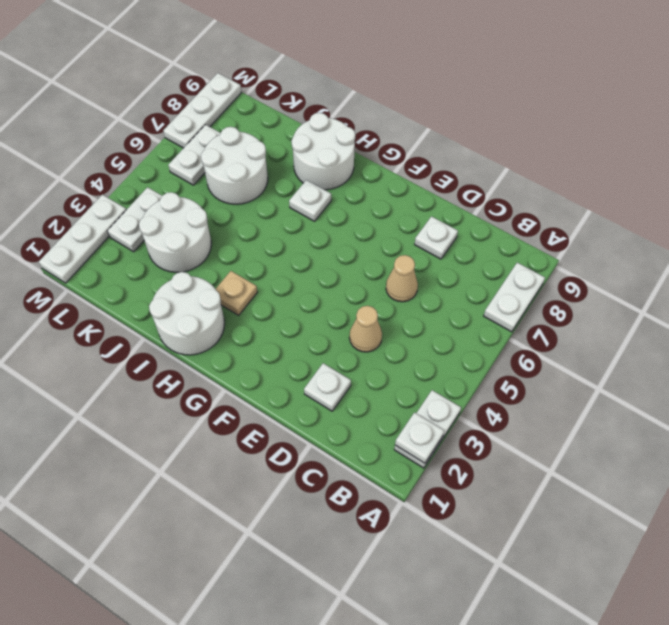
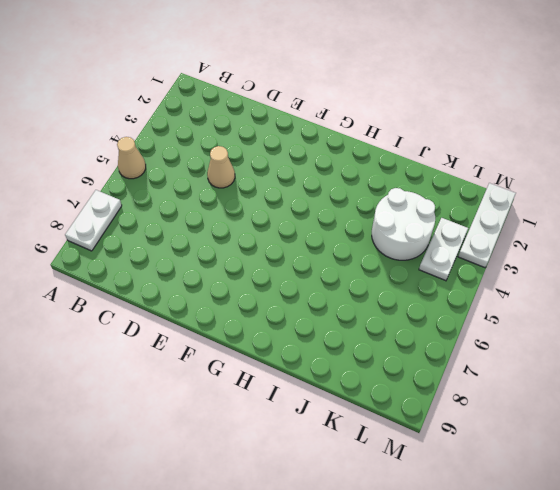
tan cone A5 level 1 -> tan cone D6 level 1
none -> white plate A2:A3 level 1
none -> white plate D2 level 1
none -> white plate D8 level 1

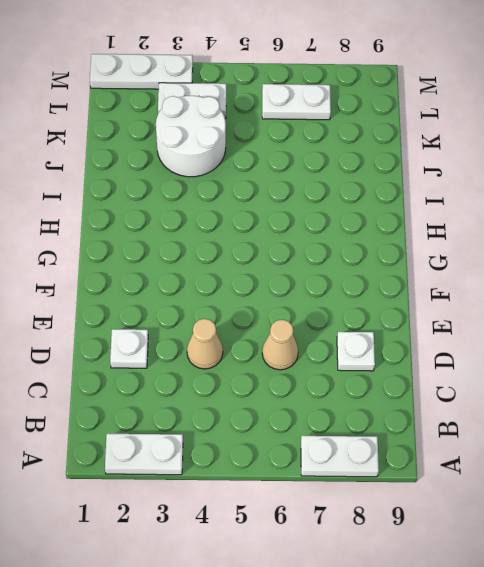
none -> white round brick H1:I2 level 1
none -> tan plate H3 level 1
none -> white plate H7 level 1

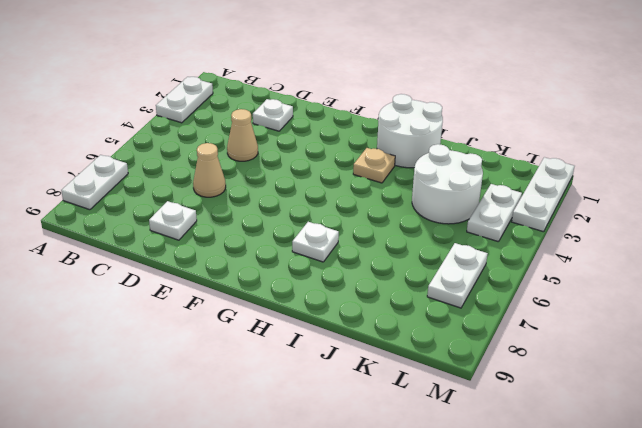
none -> white round brick H8:I9 level 1
none -> white round brick J6:K7 level 1
none -> white plate M7:M9 level 1

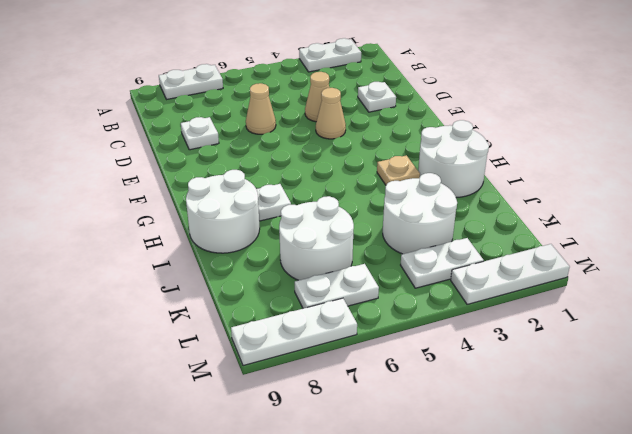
tan cone E4 level 1 -> none
none -> white plate A2 level 2

